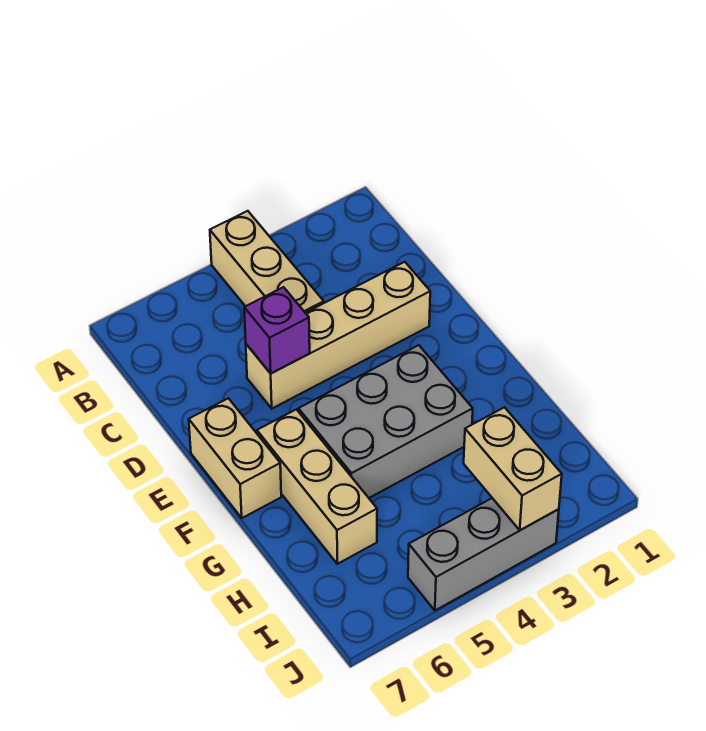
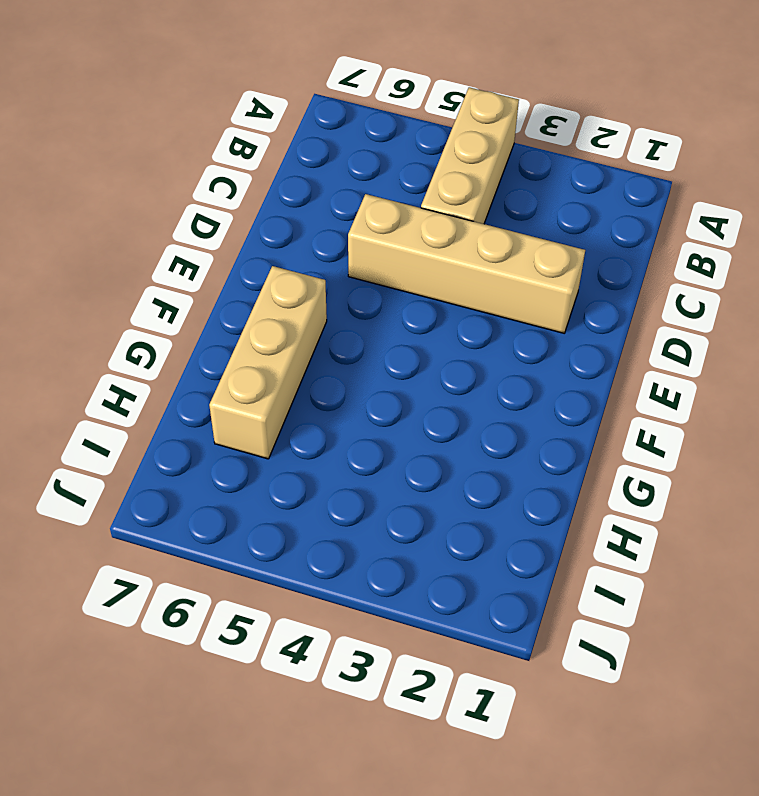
none -> tan brick E7:F7 level 1
none -> grey brick F3:G5 level 1

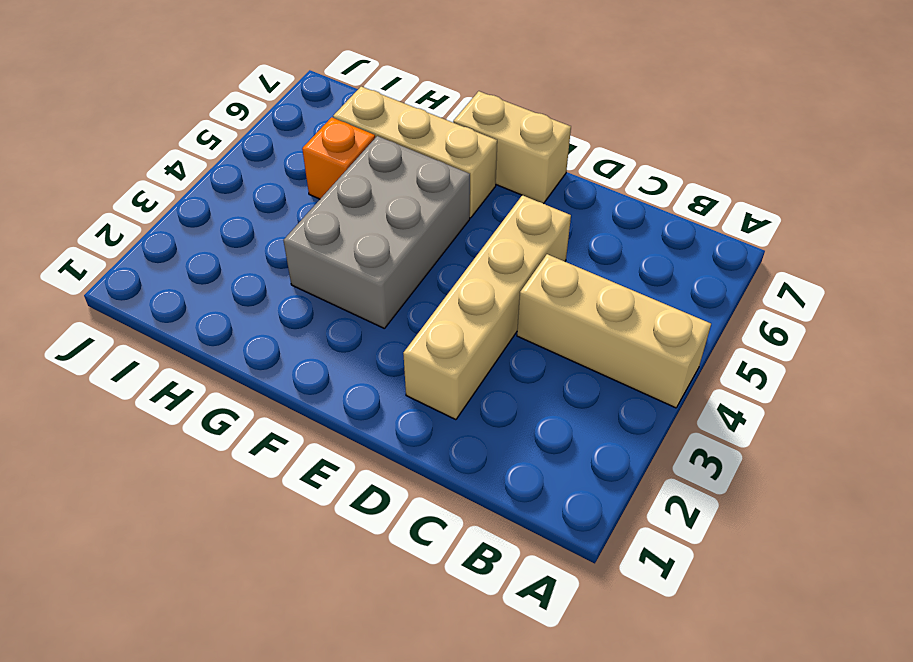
orange brick H5 level 1 -> none
none -> grey brick J3:J5 level 1
none -> purple brick D5 level 2

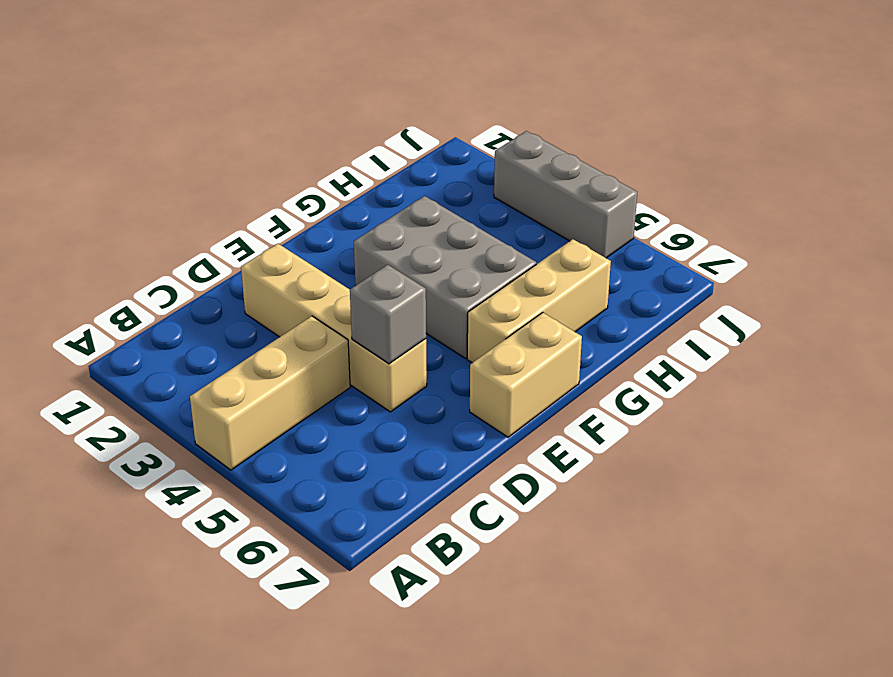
grey brick D5 level 2 -> purple brick D5 level 2
none -> tan brick I3:J3 level 2

